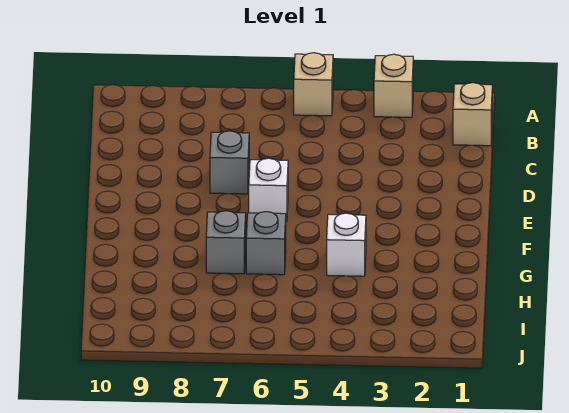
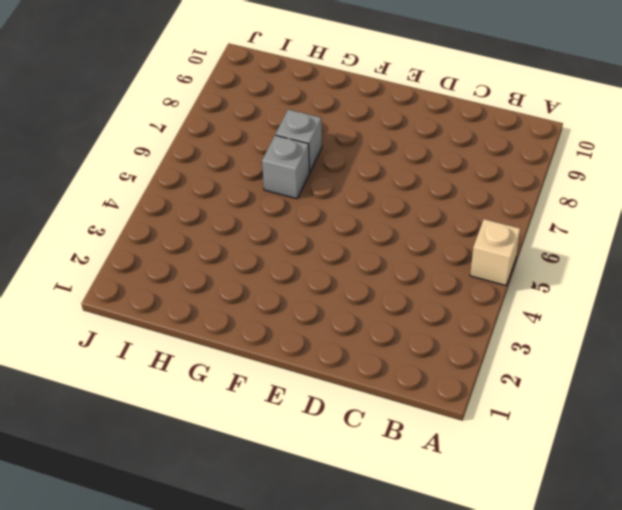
none -> tan brick A3 level 1
none -> tan brick B1 level 1

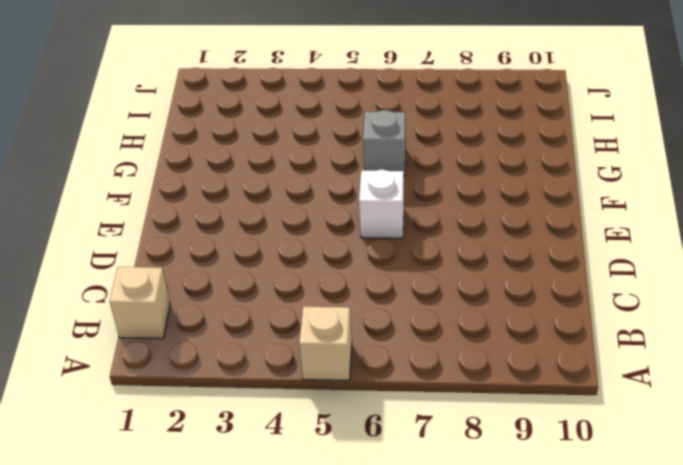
none -> tan brick A3 level 1
none -> grey brick D7 level 1

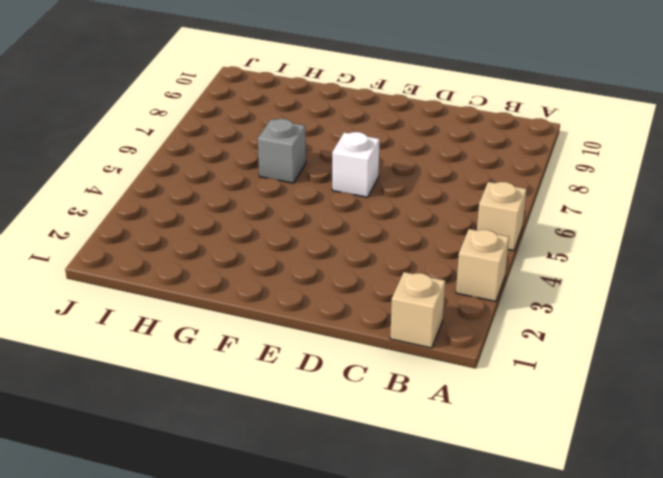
none -> grey brick D7 level 1
none -> white brick G4 level 1

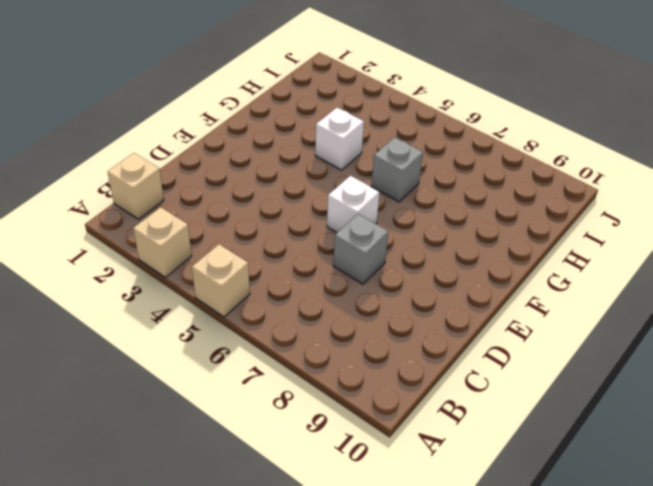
none -> grey brick G7 level 1

